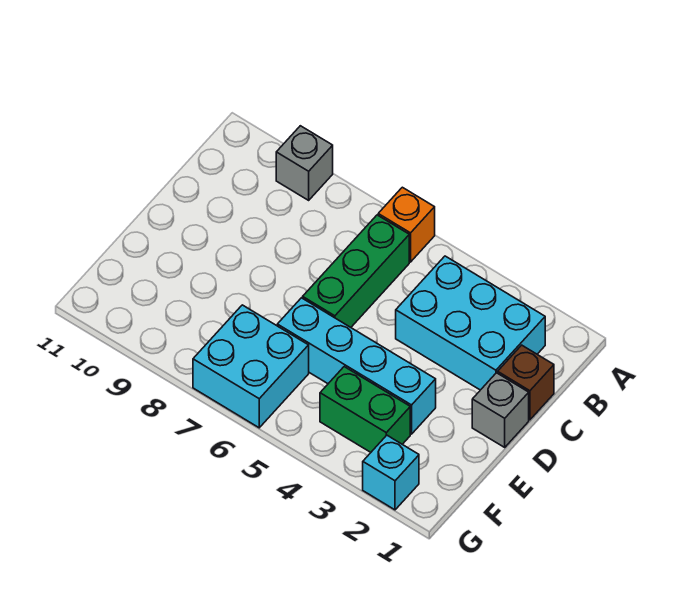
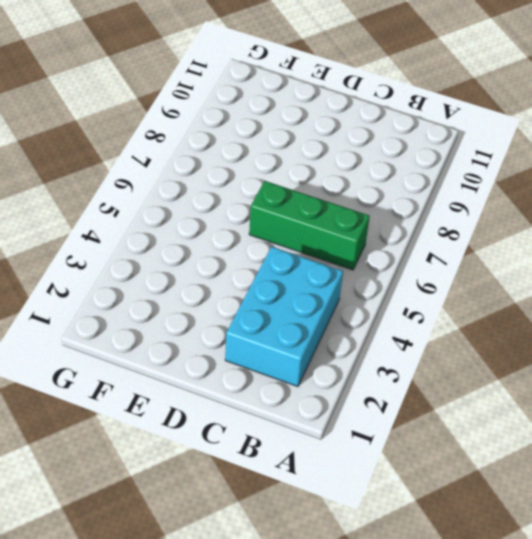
none -> orange brick A6 level 1
none -> grey brick A9 level 1

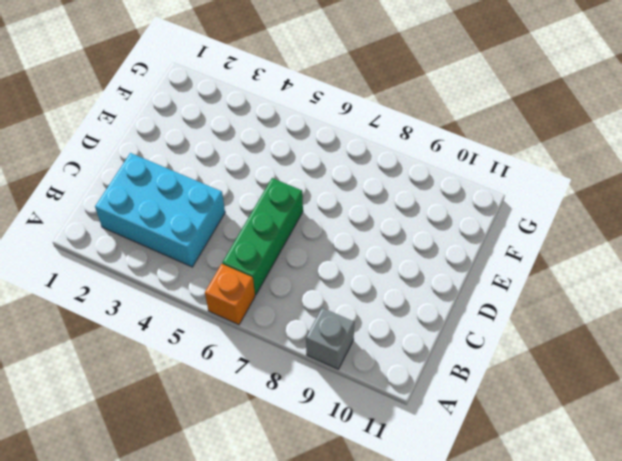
none -> brown brick C1 level 1
none -> grey brick D1 level 1

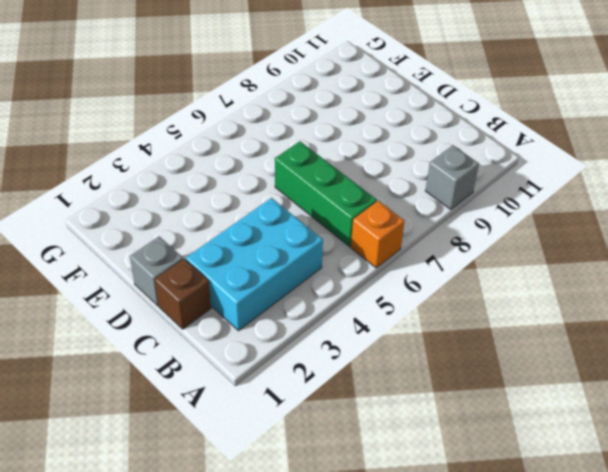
none -> cyan brick E3:E6 level 1
none -> green brick F3:F4 level 1

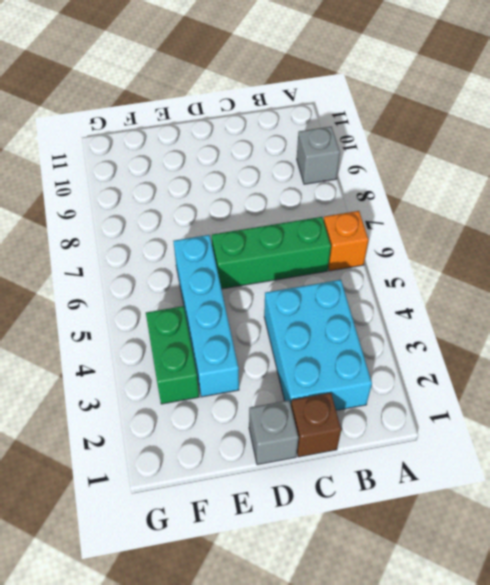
none -> cyan brick F6:G7 level 1
none -> cyan brick G2 level 1

